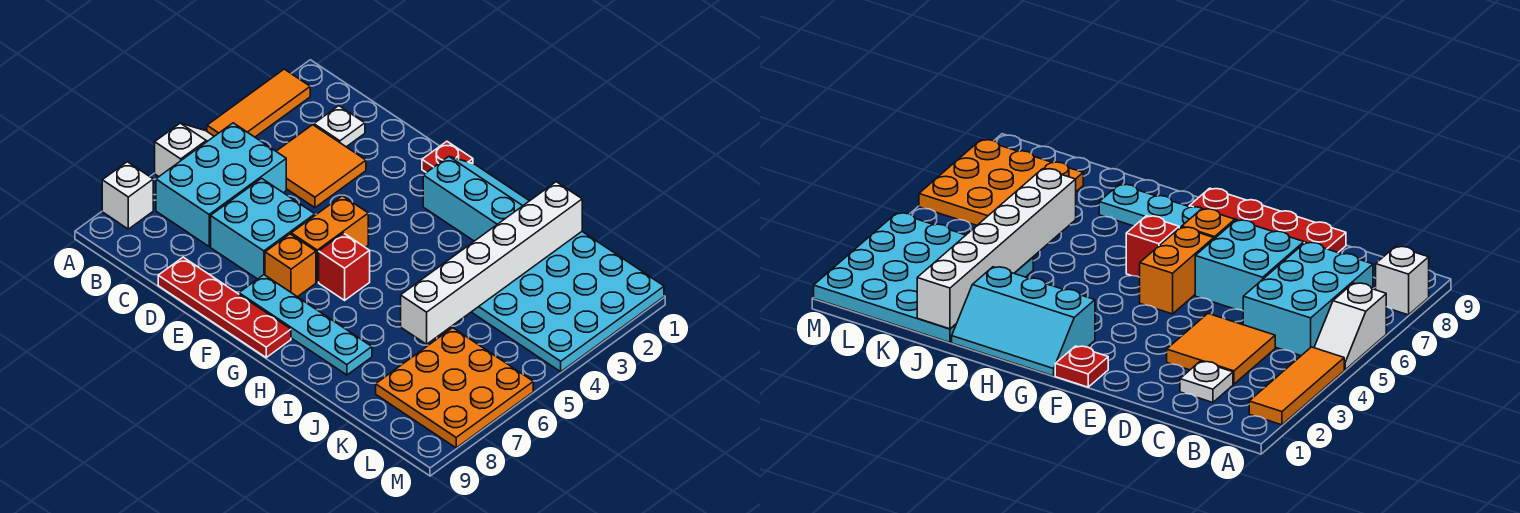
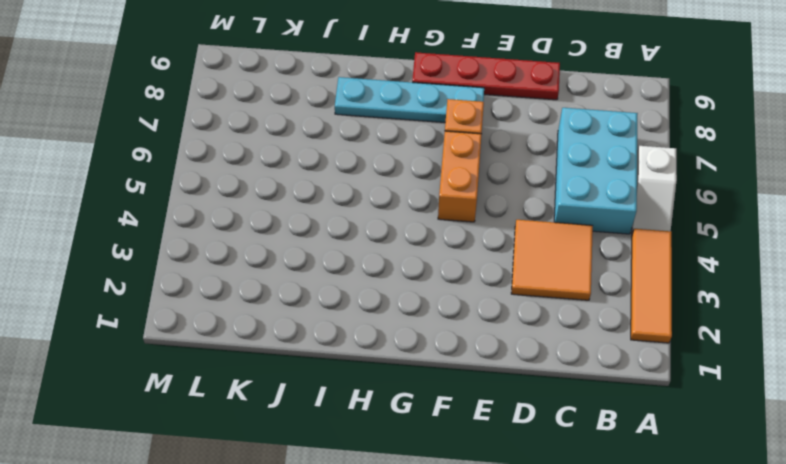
none -> white brick A8 level 1
none -> white plate C2 level 1
none -> cyan brick D6:E7 level 1

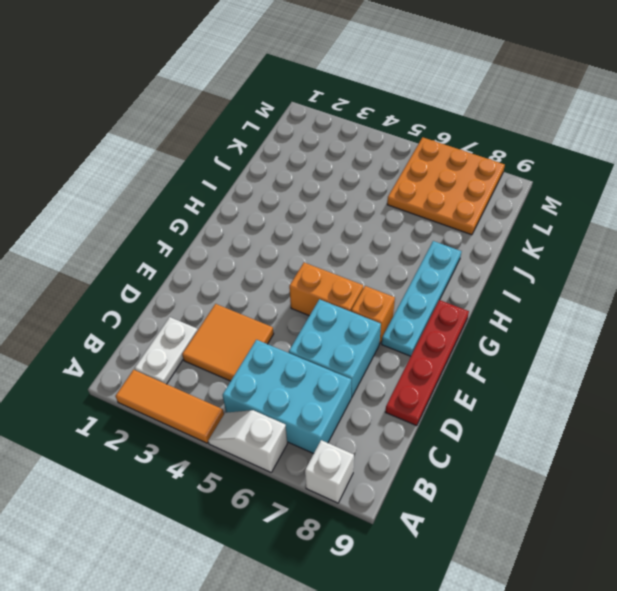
white plate B2:C2 level 1 -> white plate C2 level 1
none -> red plate F1 level 1
none -> cyan slope G1:I2 level 1 top 2
none -> red brick G6 level 1

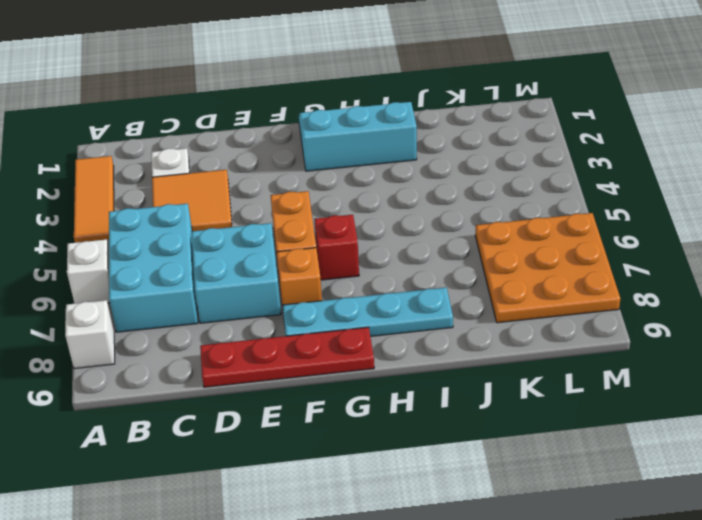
none -> red plate F1 level 1
none -> cyan plate J1:M4 level 1
none -> white brick J1:J6 level 2

